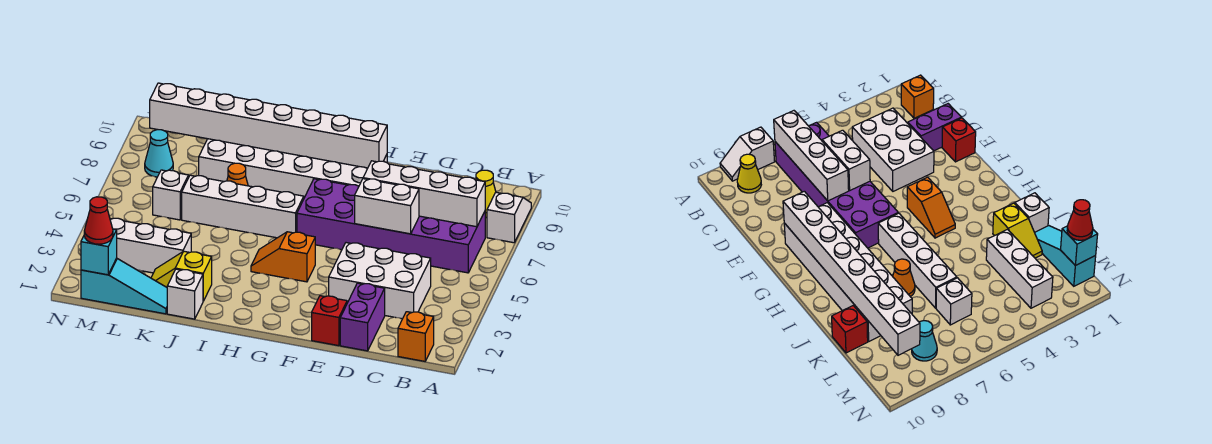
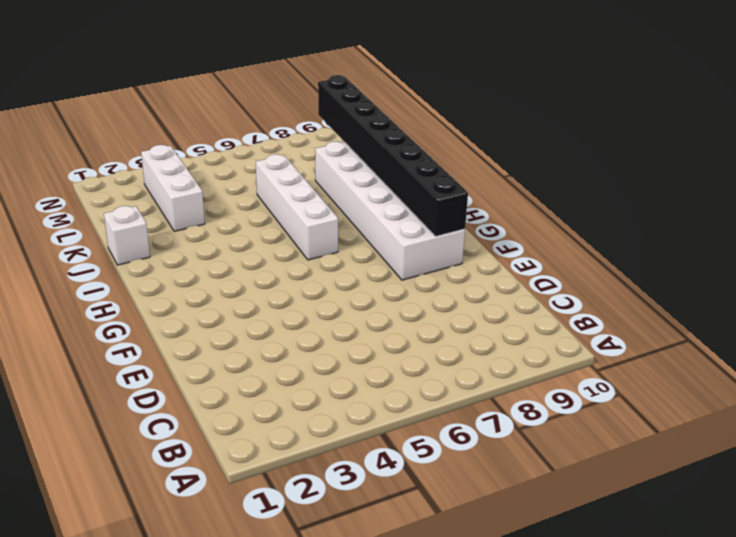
black brick F9:M9 level 2 -> white brick F9:M9 level 2
none -> white slope A8:A9 level 1 top 8
none -> orange brick B1 level 1
none -> purple brick B6:G7 level 1

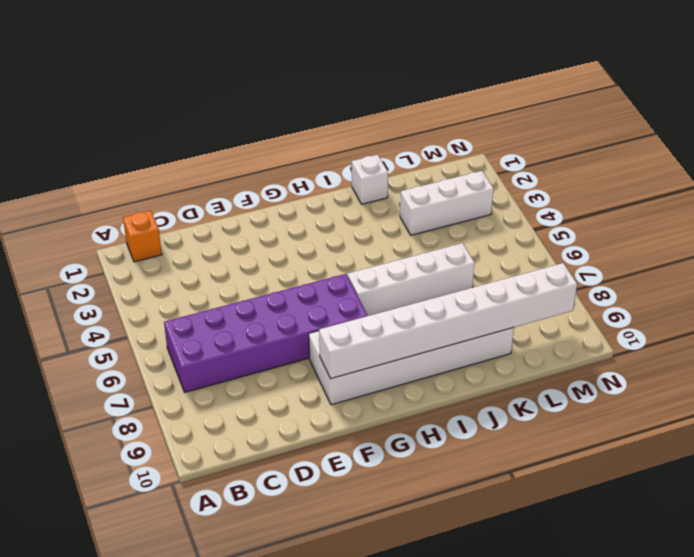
none -> white slope A8:A9 level 1 top 8
none -> yellow cone B9 level 1
none -> white brick C3:E4 level 1

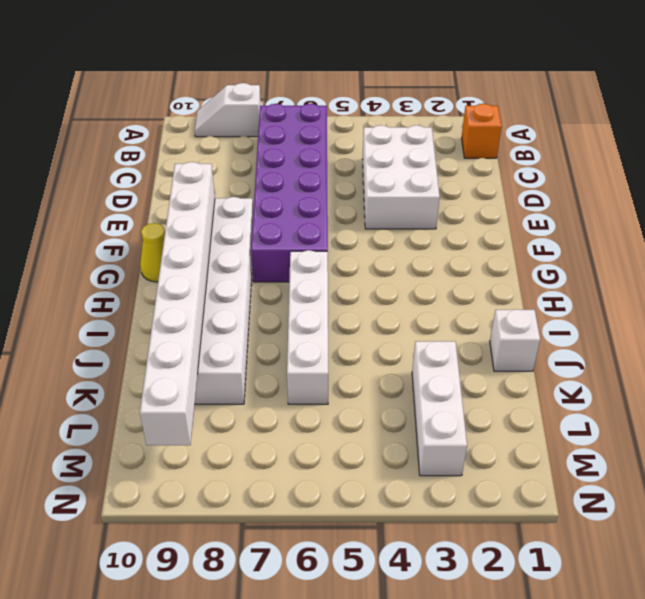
yellow cone G10 level 1 -> yellow cone B9 level 1
none -> purple brick D1:D2 level 1
none -> red brick E1 level 1
none -> orange slope G4:H4 level 1 top G

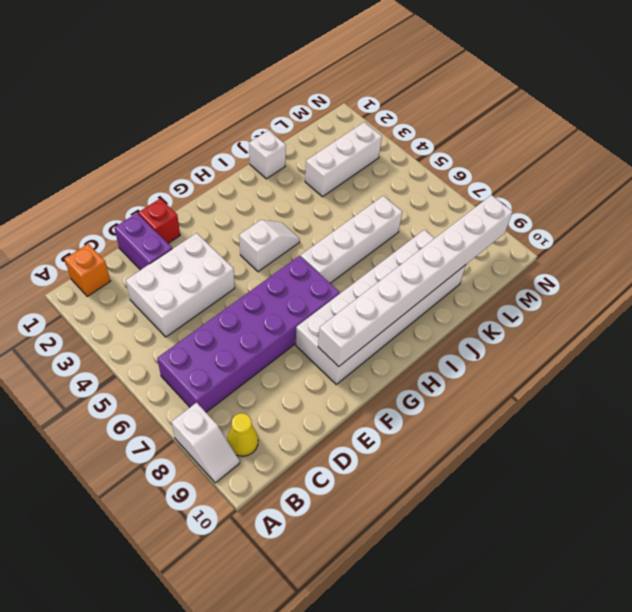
white slope G4:H4 level 1 top G -> orange slope G4:H4 level 1 top G
none -> yellow slope J2:K2 level 1 top J
none -> orange cone J7 level 1
none -> cyan slope K1:M1 level 1 top M

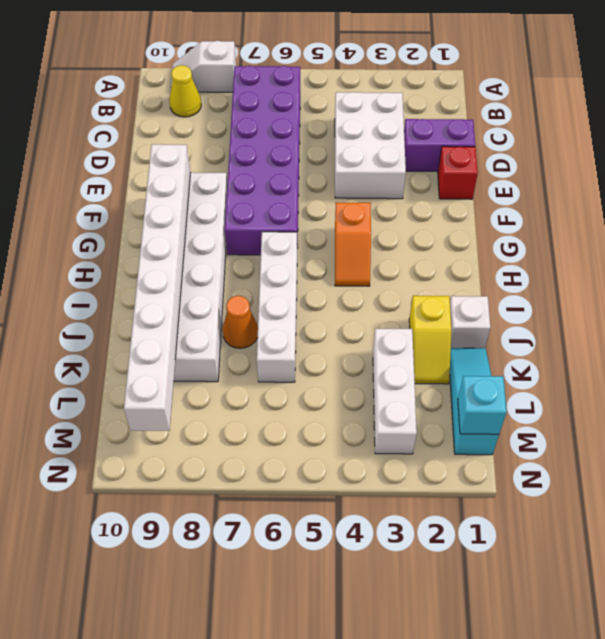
none -> orange brick B1 level 1
none -> red brick K10 level 1
none -> white brick L6 level 1

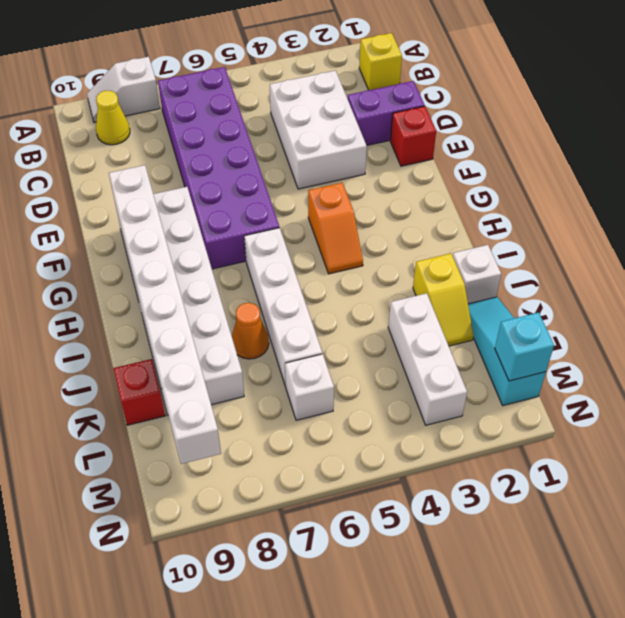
yellow brick B1 level 1 -> orange brick B1 level 1
none -> cyan cone M8 level 1
none -> white brick B7:E7 level 2
none -> white brick D6:E6 level 2

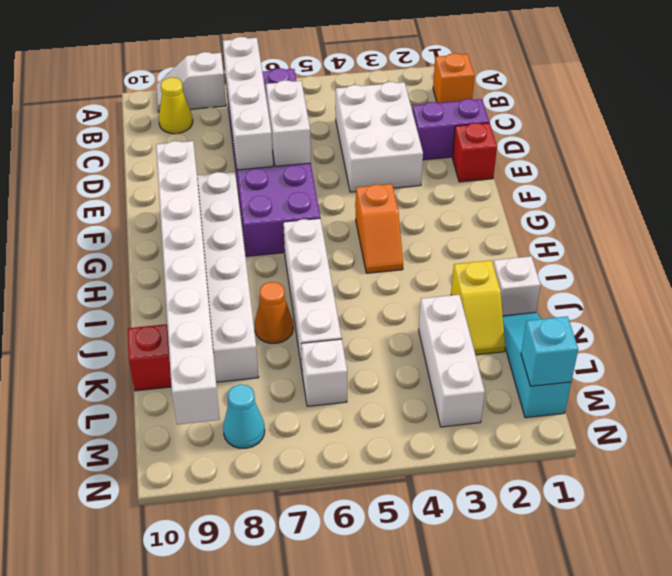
none -> red cone M1 level 3

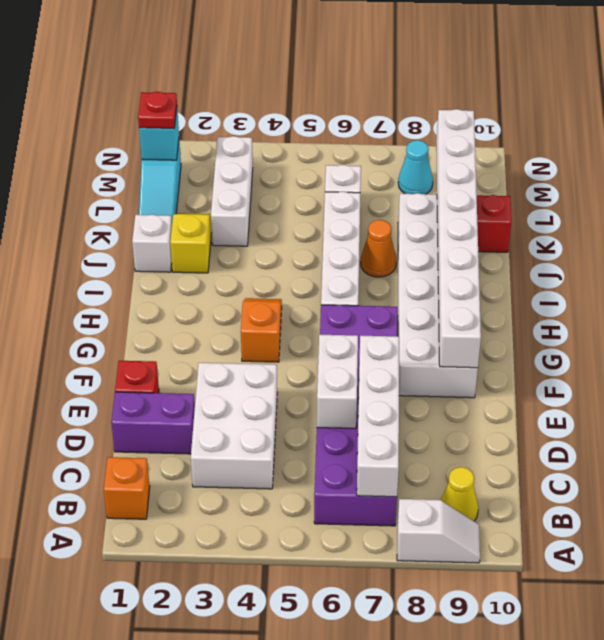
red plate M1 level 3 -> red cone M1 level 3

